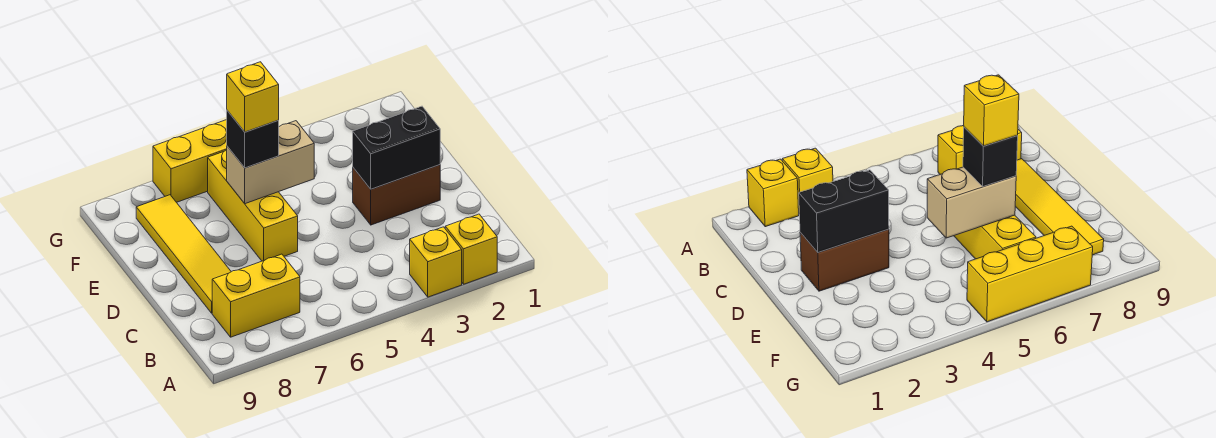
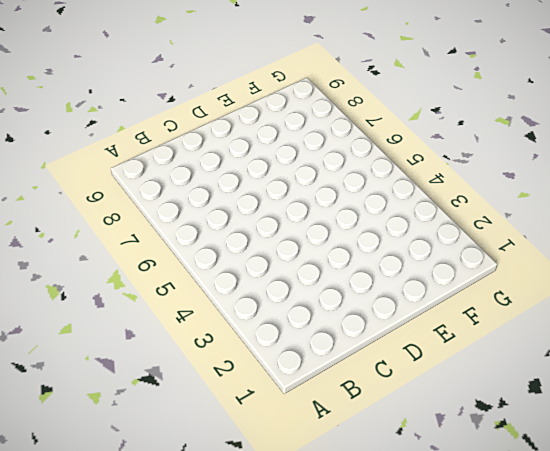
none -> yellow brick A2 level 1
none -> yellow brick A3 level 1

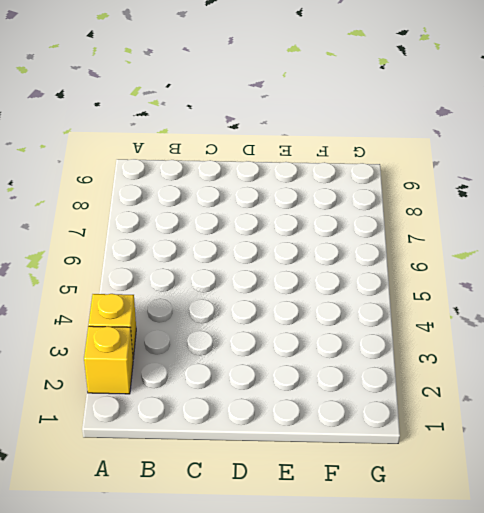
none -> yellow brick B7:B8 level 1
none -> yellow tile C8:F8 level 1

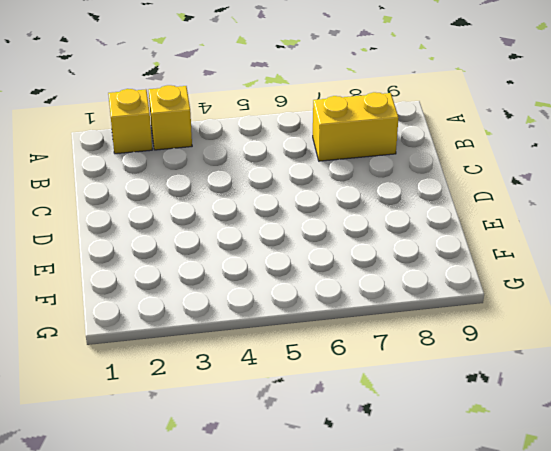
none -> yellow tile C8:F8 level 1
none -> brown brick D2:D3 level 1

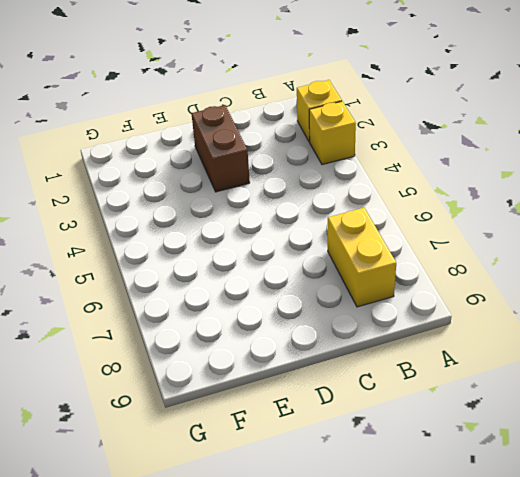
none -> yellow tile C8:F8 level 1
none -> yellow brick D6:F6 level 1

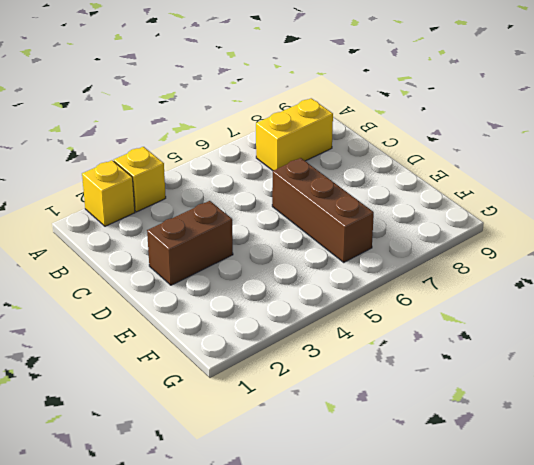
brown brick D6:F6 level 1 -> yellow brick D6:F6 level 1
none -> yellow tile C8:F8 level 1
none -> yellow brick G5:G7 level 1

